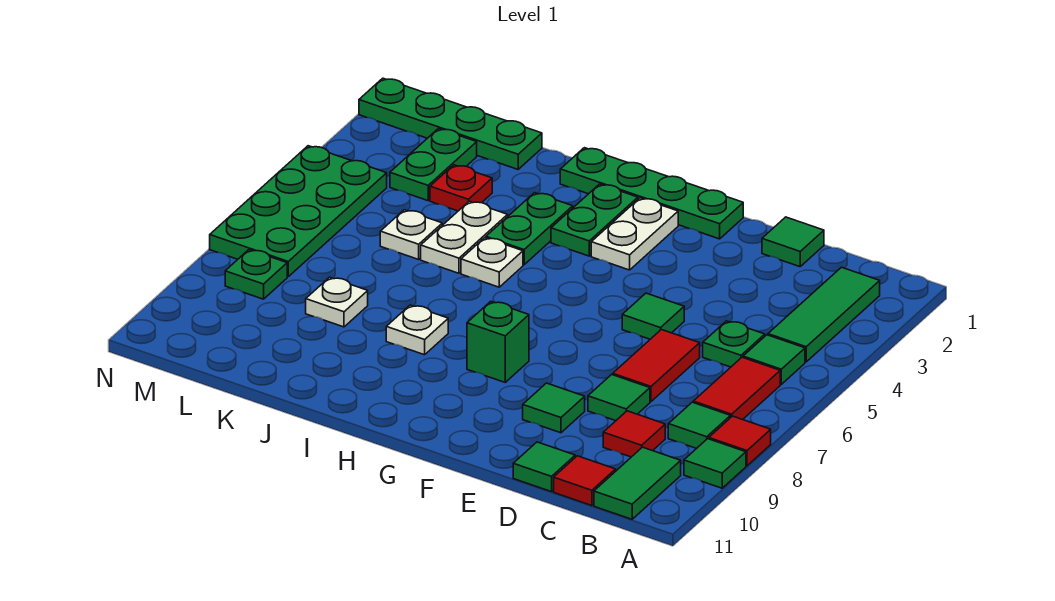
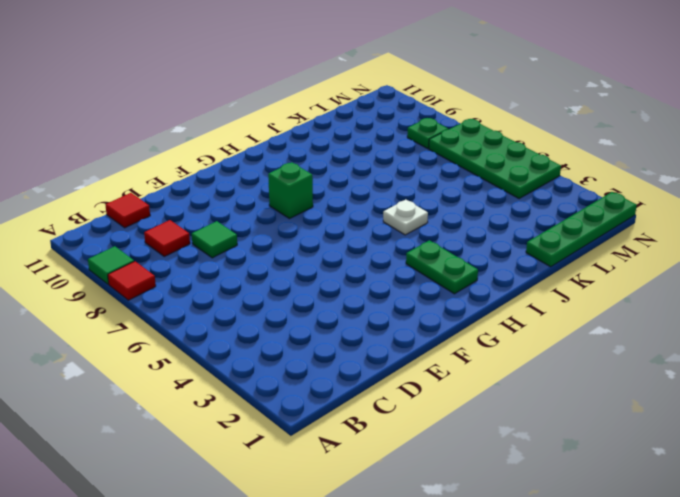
none -> green tile B2:B4 level 1
none -> green tile B5 level 1
none -> red tile B6:B7 level 1
none -> green tile B8 level 1

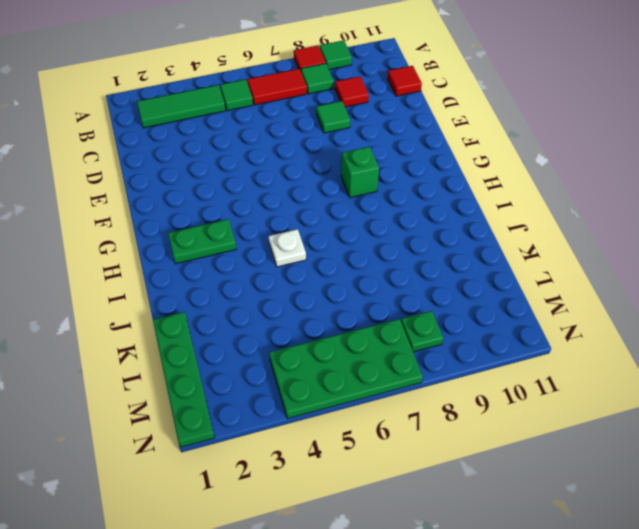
none -> green tile B10:B11 level 1
none -> green plate C5 level 1
none -> green tile D1 level 1
none -> red tile D6:D7 level 1

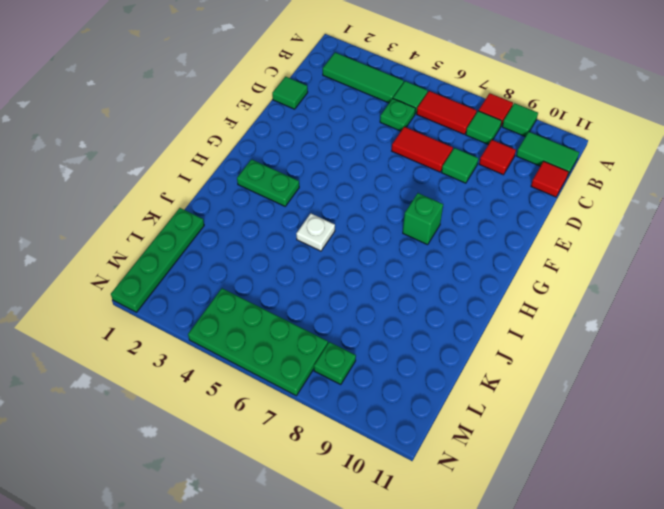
none -> green tile D11 level 1
none -> green tile E5 level 1
none -> green tile E9 level 1
none -> green plate F1:I1 level 1

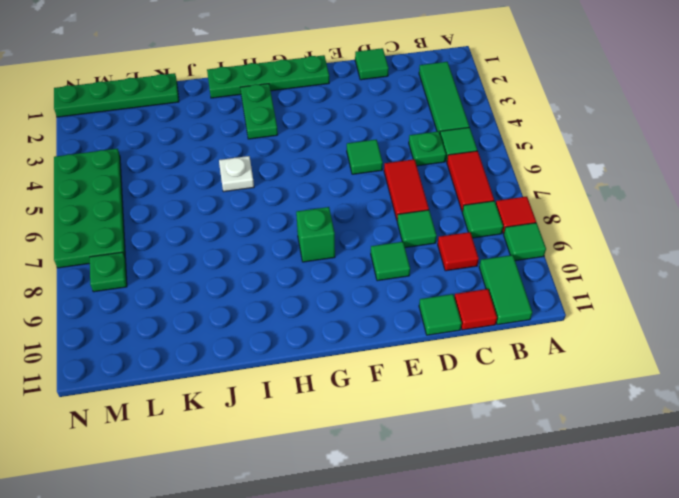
none -> white plate G2:G3 level 1
none -> green plate I3:I4 level 1
none -> white plate I8 level 1
none -> white plate J4:J5 level 1

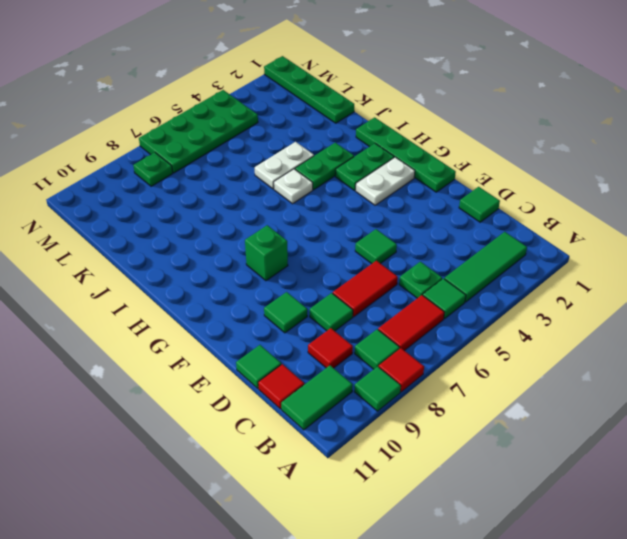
none -> white plate I8 level 1
none -> red plate K3 level 1
none -> white plate K5 level 1
none -> white plate K8 level 1

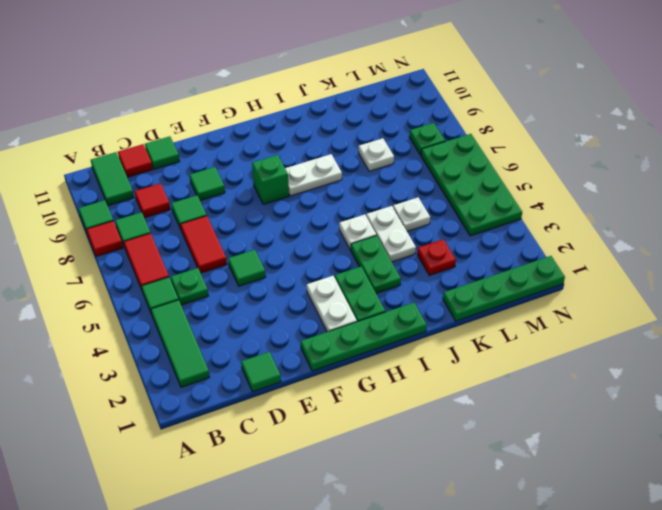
white plate H8:I8 level 1 -> white plate I8 level 1
none -> green plate L2:L3 level 1

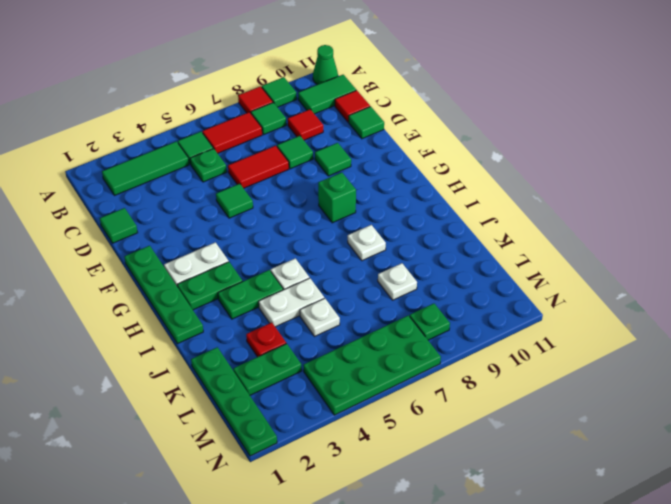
green cone A11 level 1 -> none

